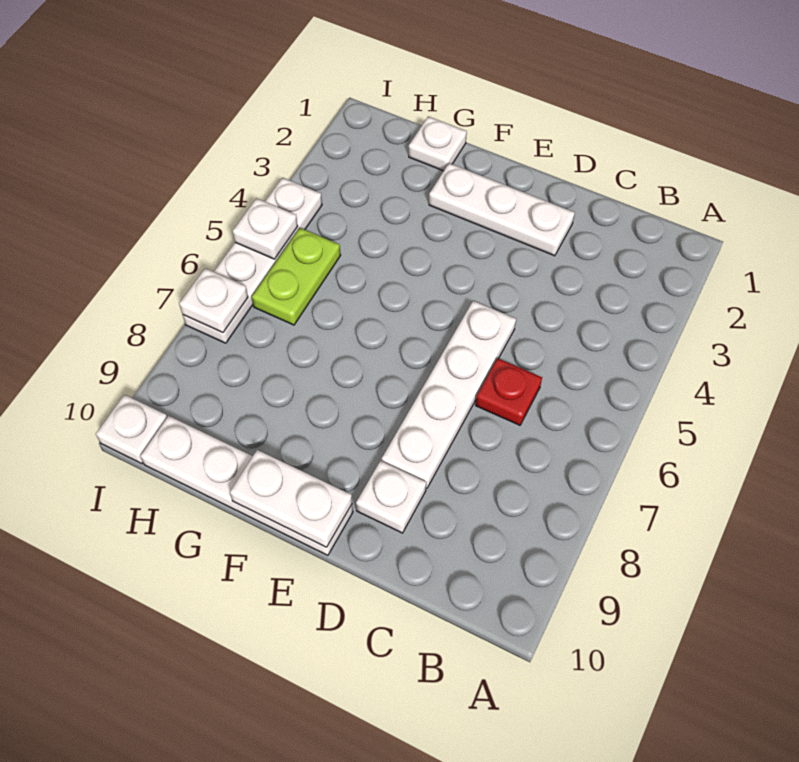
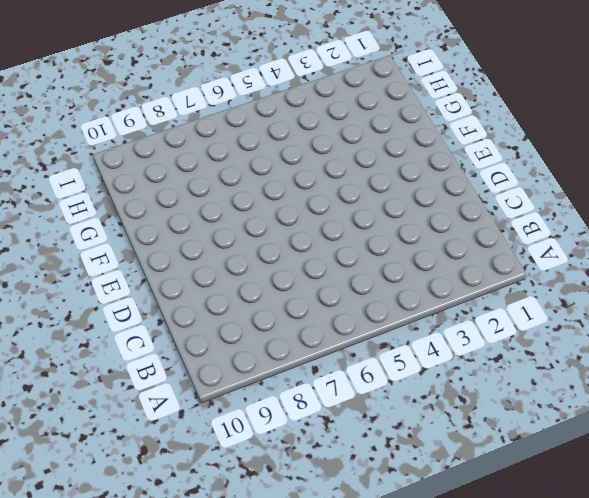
none -> red plate C6 level 1
none -> white plate D2:F2 level 1
none -> white plate D5:D8 level 1

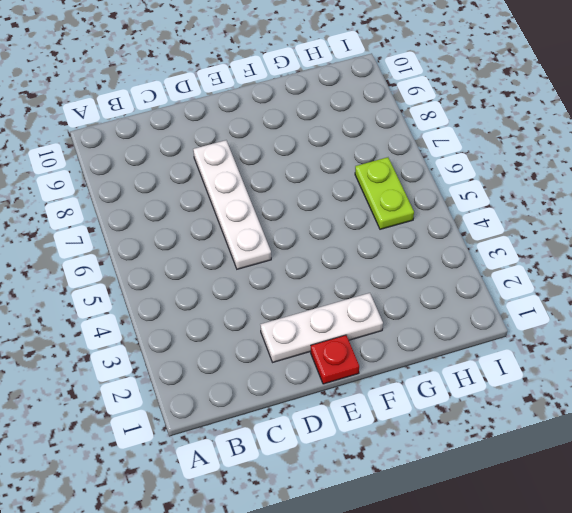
red plate E1 level 1 -> red plate C6 level 1
none -> white plate D9 level 1
none -> white plate E10:H10 level 1
none -> white plate G1 level 1

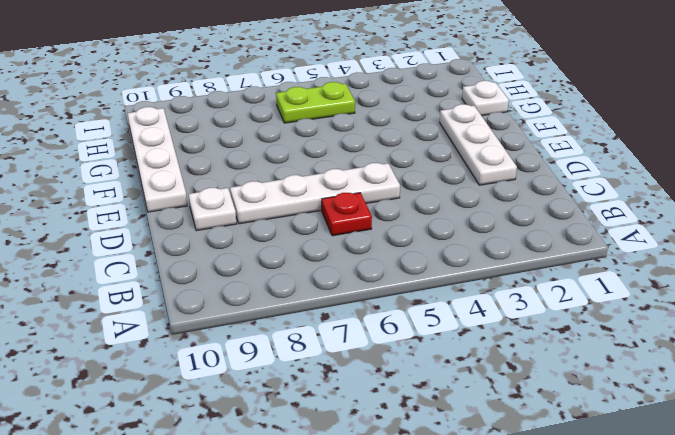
none -> white plate I4:I7 level 1
none -> white plate I10 level 1
none -> white plate E10:F10 level 2

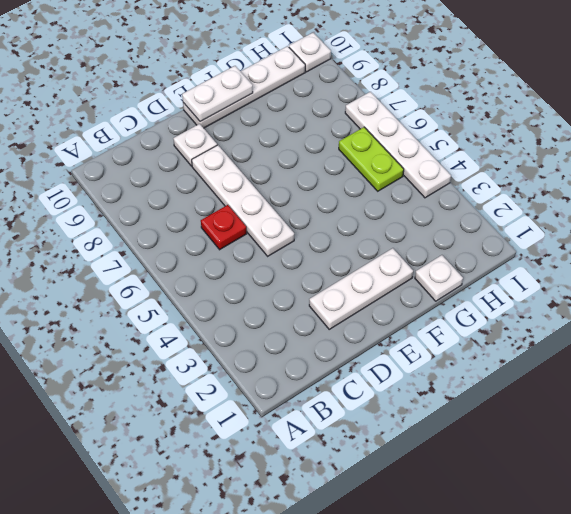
none -> white plate I5 level 2
none -> white plate I7 level 2

